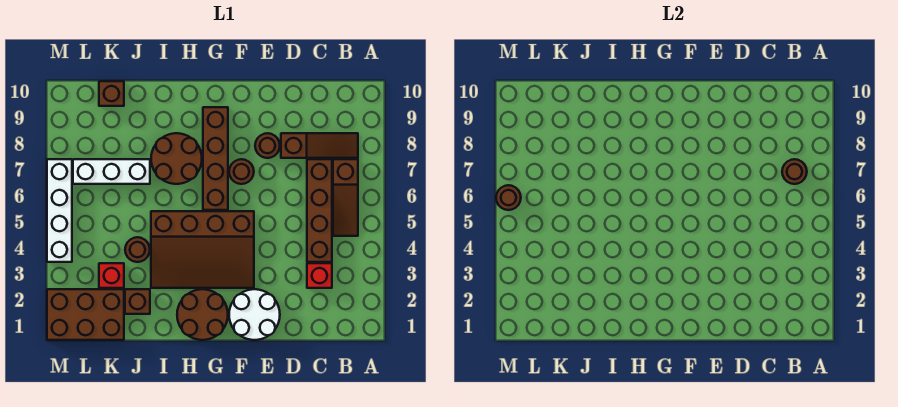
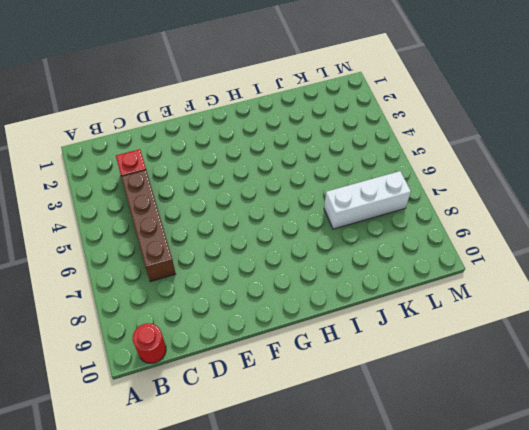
red round brick B10 level 1 -> none
none -> brown slope B5:B7 level 1 top 7
none -> brown slope B8:D8 level 1 top D
none -> white round brick E1:F2 level 1

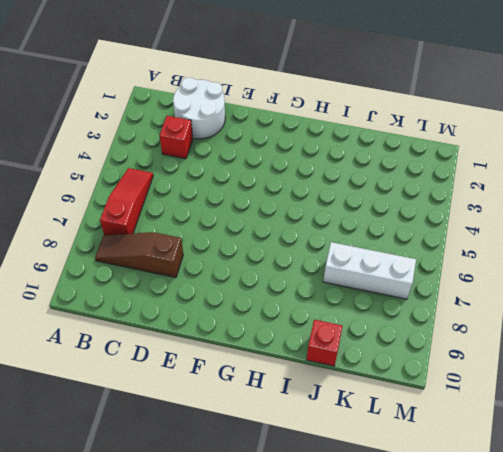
red slope B5:B7 level 1 top 7 -> brown slope B5:B7 level 1 top 7
white round brick C1:D2 level 1 -> white round brick E1:F2 level 1
red brick J10 level 1 -> red brick K3 level 1
none -> brown brick C4:C7 level 1
none -> brown round brick E8 level 1
none -> brown slope F3:I5 level 1 top 5

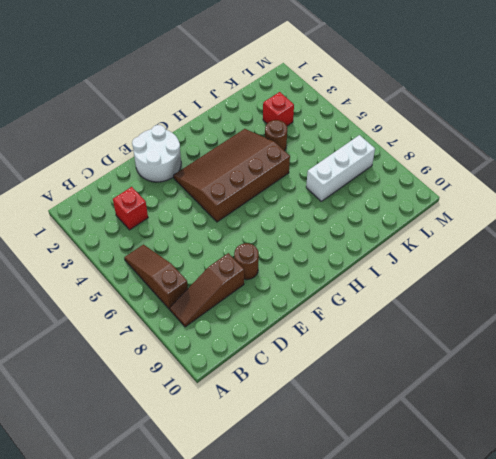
none -> brown brick C4:C7 level 1
none -> brown round brick F7 level 1
none -> brown round brick G1:H2 level 1

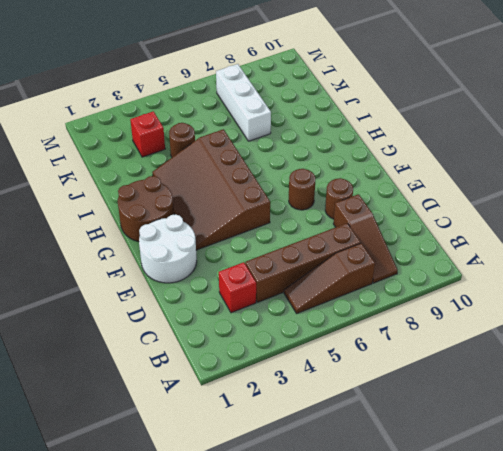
none -> brown brick G6:G9 level 1
none -> brown round brick H7:I8 level 1
none -> brown brick J2 level 1

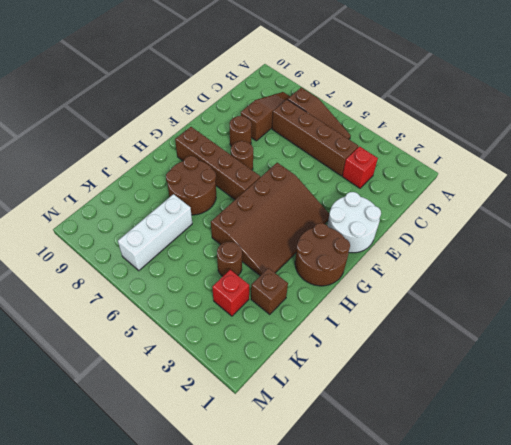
none -> brown brick K1:M2 level 1
none -> brown brick K10 level 1
none -> white brick M4:M7 level 1

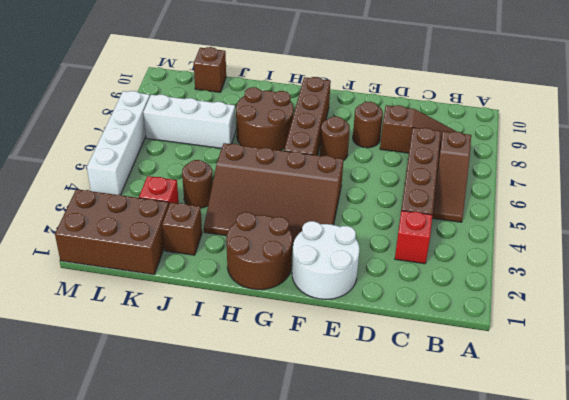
none -> brown round brick B7 level 2
none -> brown round brick M6 level 2

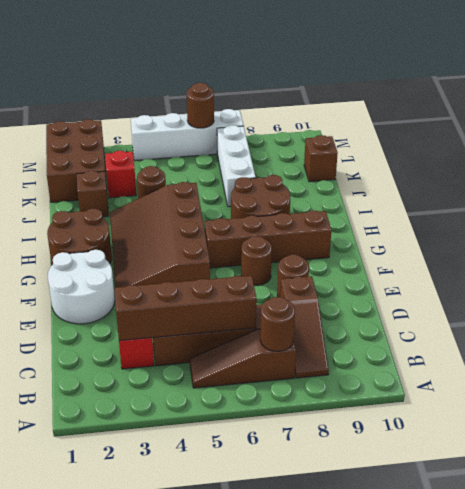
brown brick C3:C6 level 2 -> none

